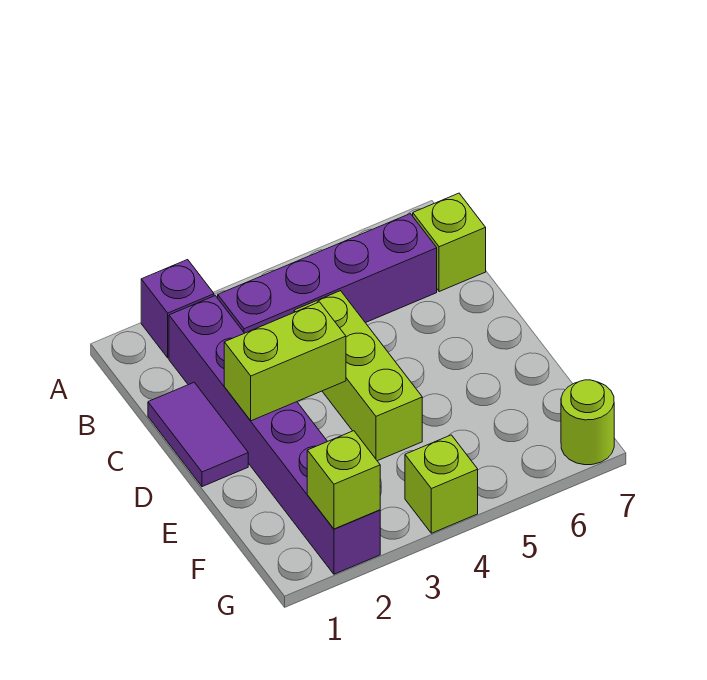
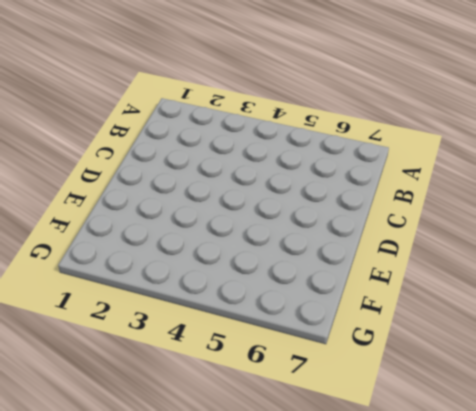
none -> purple brick A2 level 1
none -> purple brick B2:G2 level 1

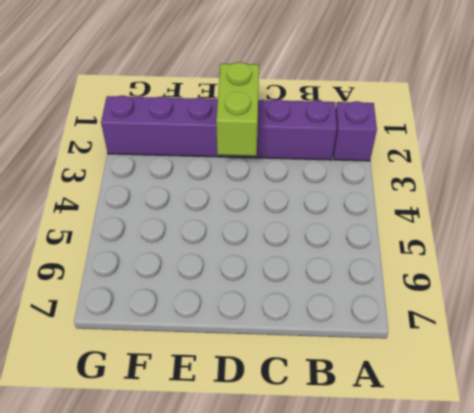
none -> purple brick B3:B6 level 1
none -> lime brick B7 level 1

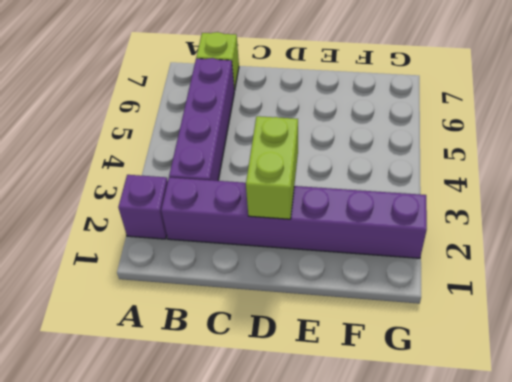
none -> purple tile C1:D1 level 1
none -> lime brick C4:E4 level 1

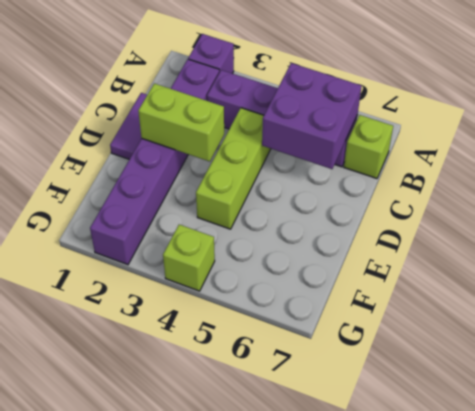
purple brick B5:C6 level 2 -> none
none -> lime round brick G7 level 1
none -> lime brick G2 level 2

